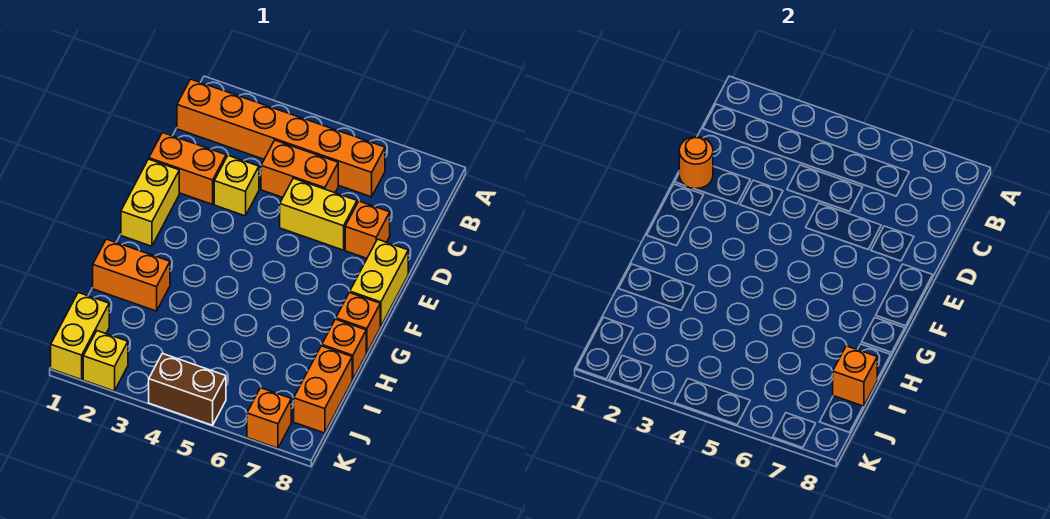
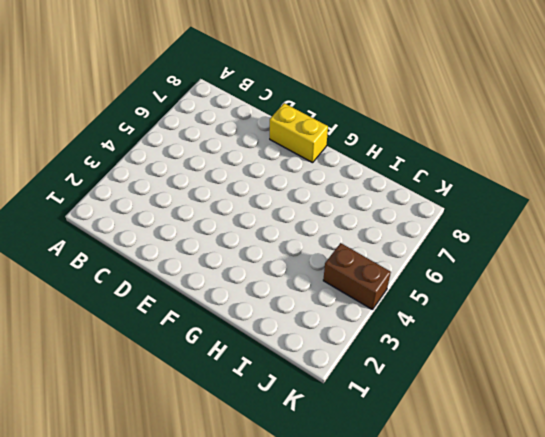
brown brick J4:K4 level 1 -> brown brick K4:K5 level 1
none -> orange brick B1:B6 level 1
none -> orange brick C4:C5 level 1
none -> orange brick D1:D2 level 1

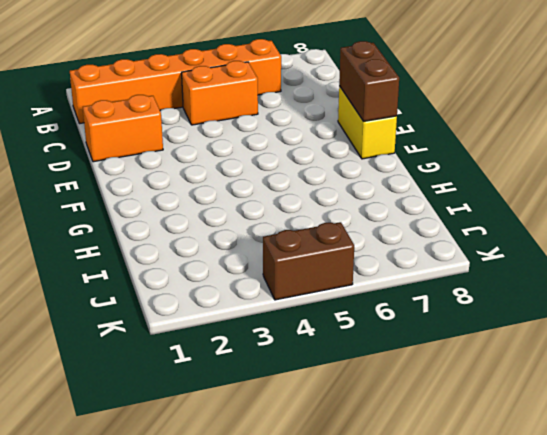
brown brick E8:F8 level 2 -> none
none -> yellow brick D3 level 1
none -> yellow brick D5:D6 level 1
none -> orange brick D7 level 1

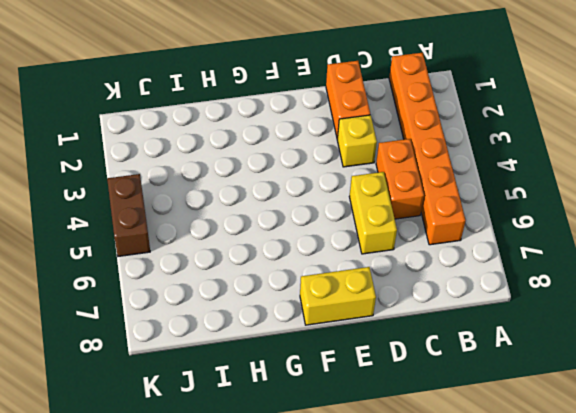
none -> orange brick D7 level 1
none -> yellow brick E1:F1 level 1
none -> orange brick G8 level 1

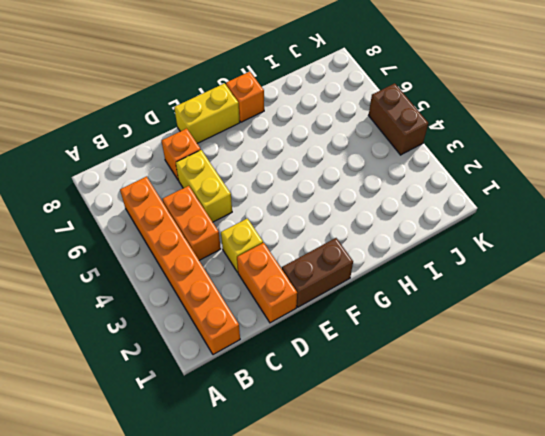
brown brick E1:F1 level 1 -> yellow brick E1:F1 level 1
none -> orange brick H1:H2 level 1
none -> orange brick H8 level 1
none -> orange brick I8:J8 level 1

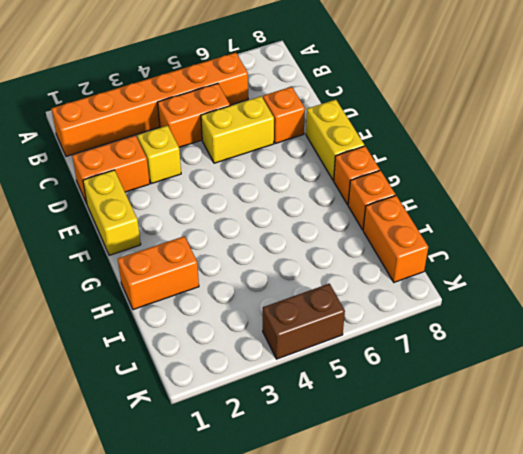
none -> yellow brick J1:K1 level 1
none -> yellow brick K2 level 1
none -> orange brick K7 level 1

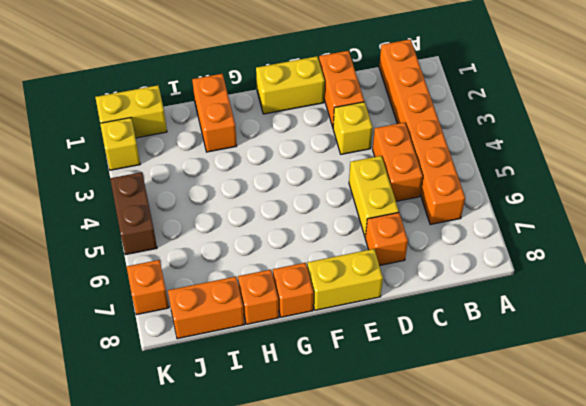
none -> orange round brick D1 level 2
none -> orange brick I8 level 2

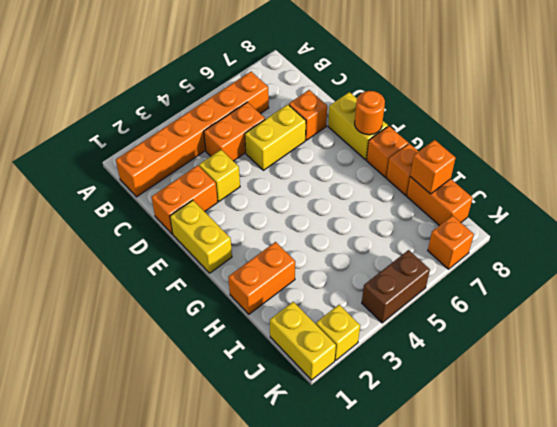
orange round brick F8 level 2 -> orange round brick D1 level 2

